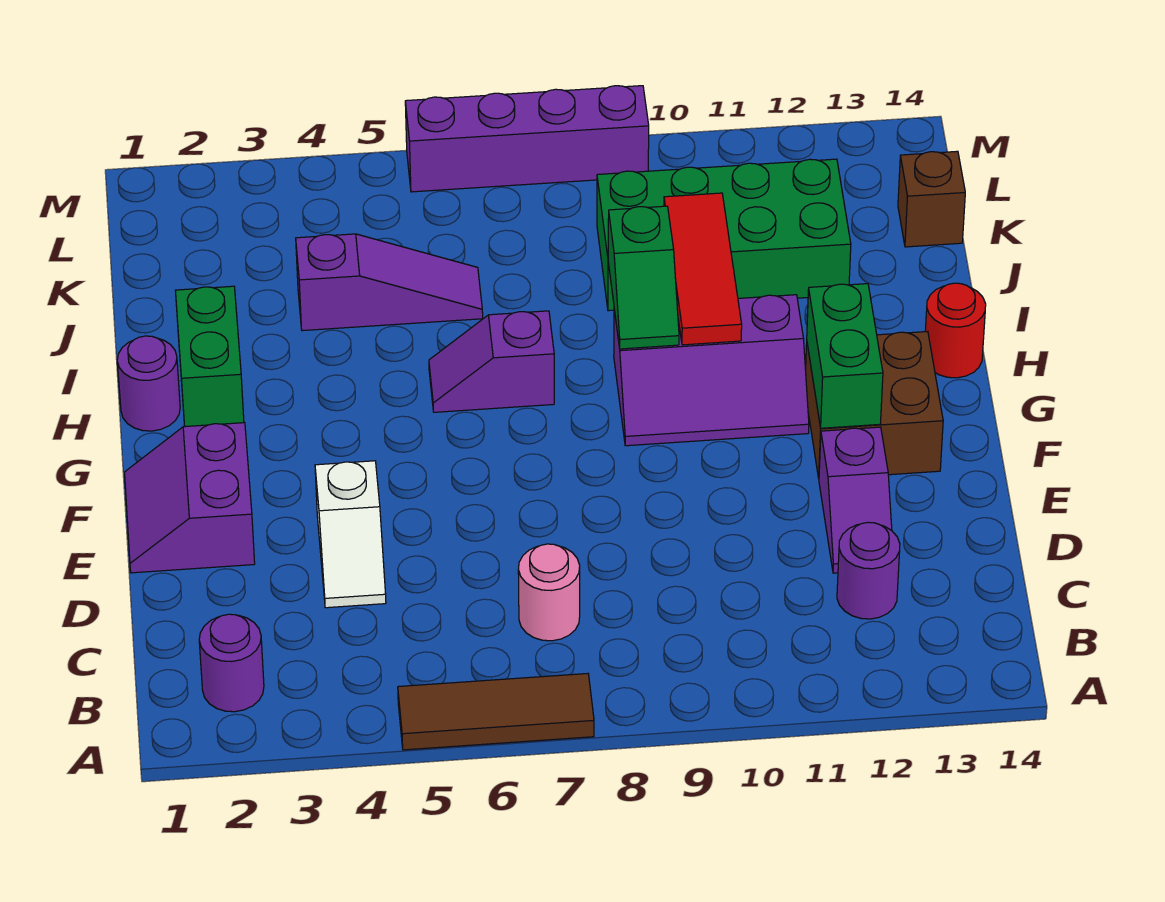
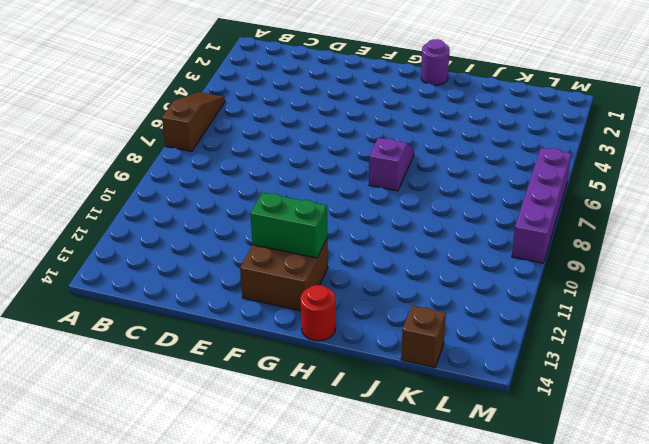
brown slope A5:A7 level 1 top 7 -> brown tile A5:A7 level 1
none -> purple round brick B2 level 1
none -> pink round brick C7 level 1
none -> purple round brick C12 level 1

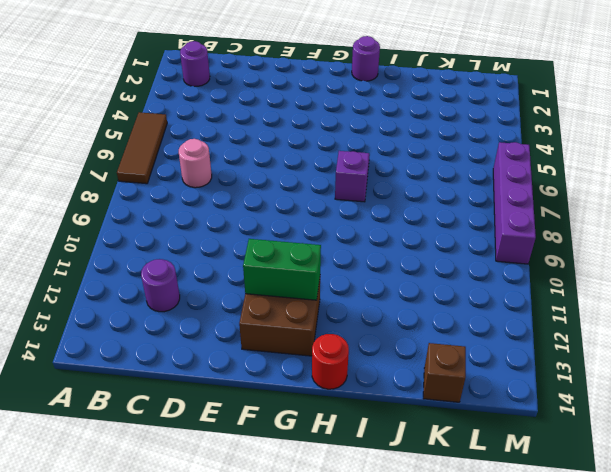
none -> white slope D4:E4 level 1 top E
none -> purple slope D12:E12 level 1 top E
none -> purple slope E1:F2 level 1 top 2

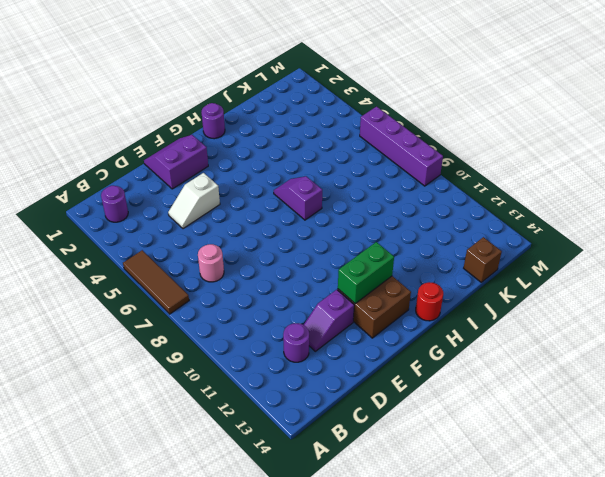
none -> purple slope G9:H11 level 1 top H
none -> green brick H2:I2 level 1
none -> purple slope J4:J6 level 1 top 4

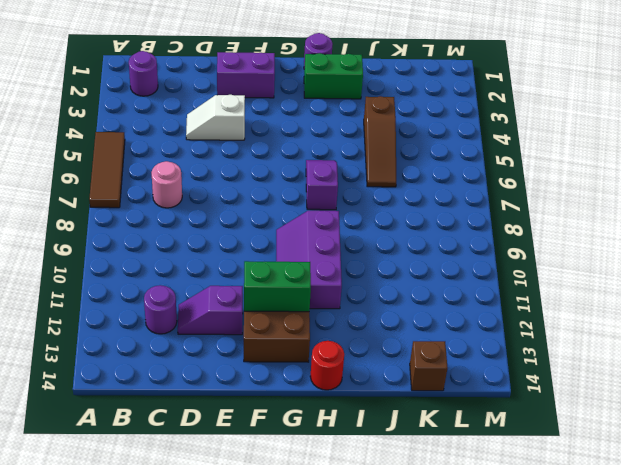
brown slope J4:J6 level 1 top 4 -> purple slope J4:J6 level 1 top 4
none -> green brick J9:K12 level 1
none -> purple brick M6:M9 level 1
none -> green slope H9:I9 level 2 top I

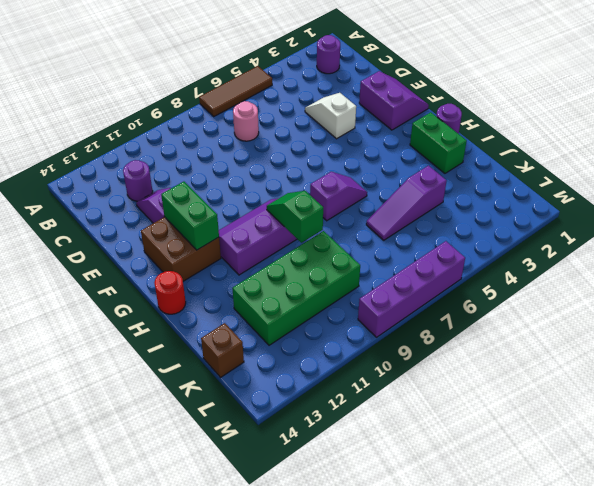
none -> red tile H10:J10 level 2

